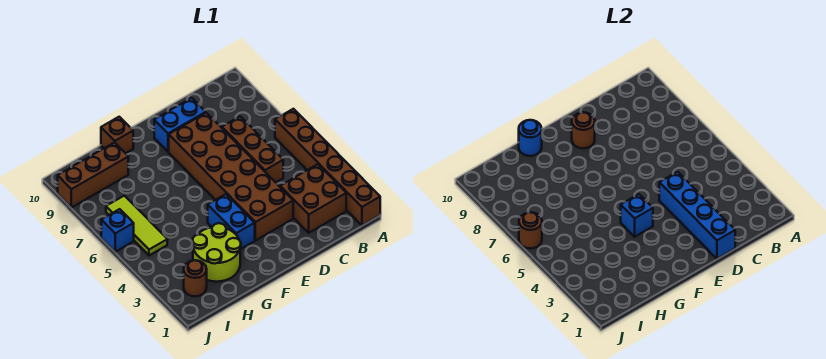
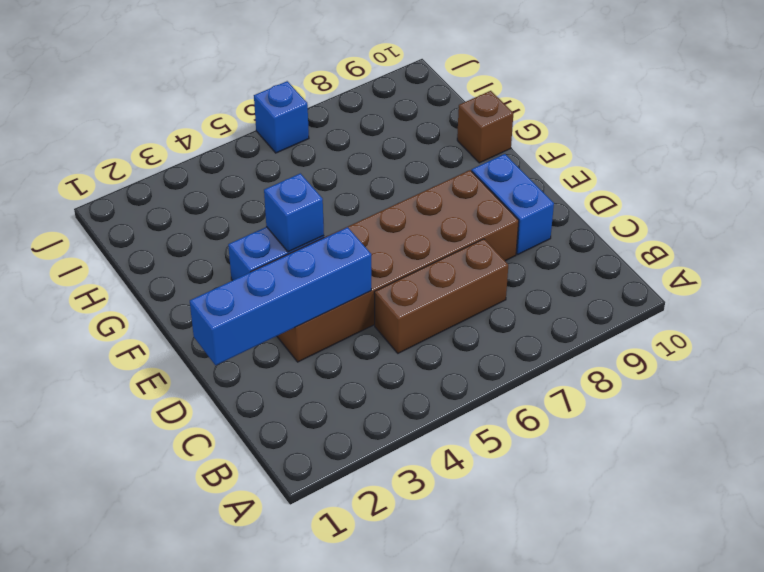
none -> brown brick A1:A6 level 1
none -> brown brick B2:C3 level 1
none -> lime round brick G2:H3 level 1

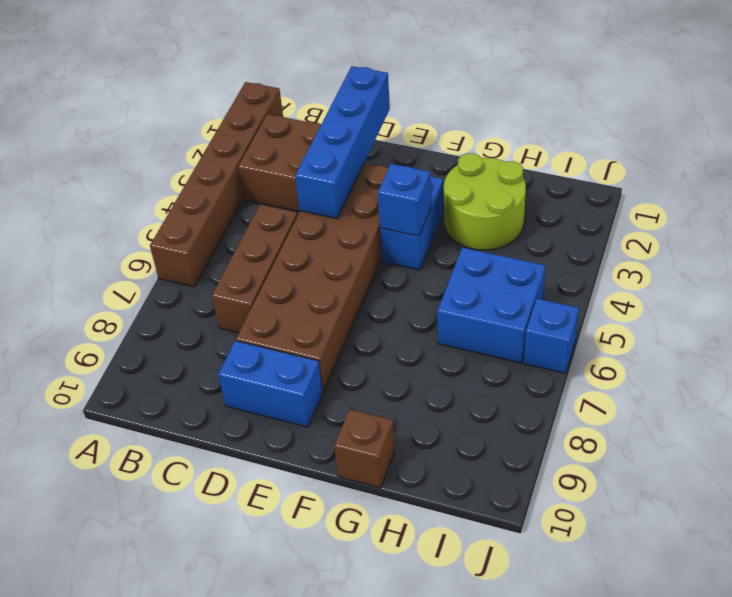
blue brick H5:I6 level 1 -> lime tile I5:I7 level 1
none -> brown brick H9:J9 level 1
none -> brown round brick I2 level 1
none -> brown round brick E9 level 2

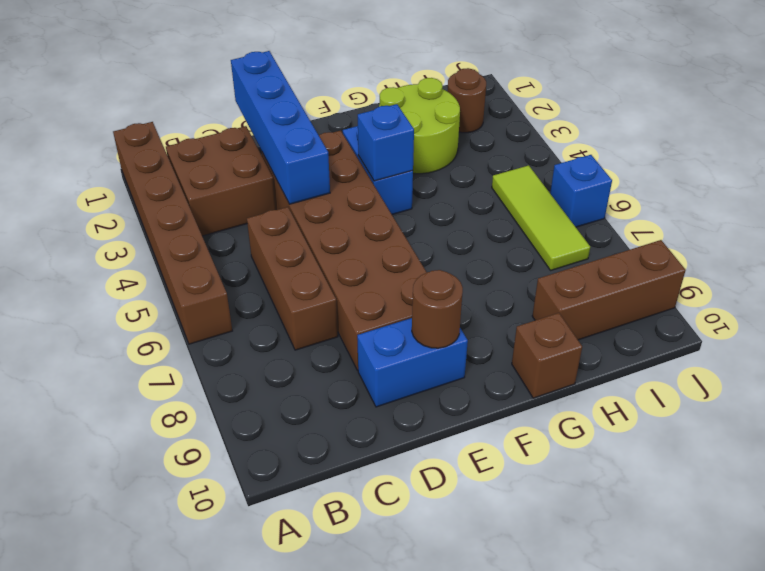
none -> blue round brick G10 level 2
none -> brown round brick J6 level 2

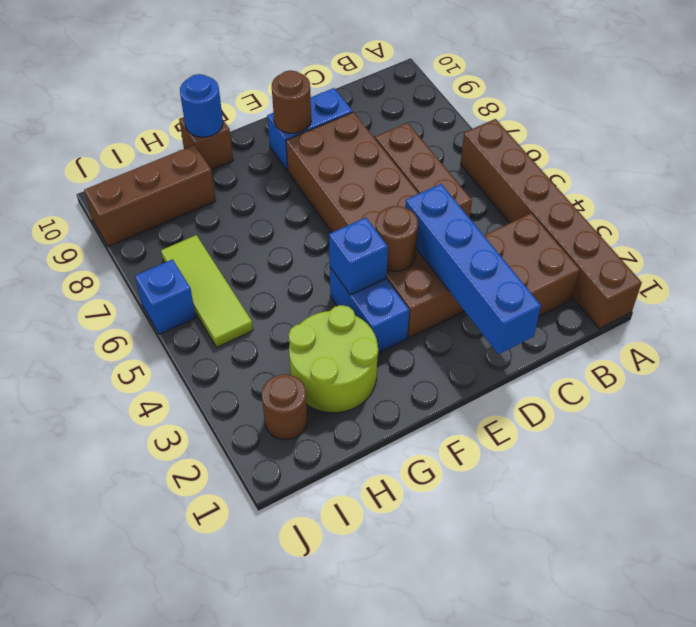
brown round brick E4 level 2 -> brown round brick J6 level 2

